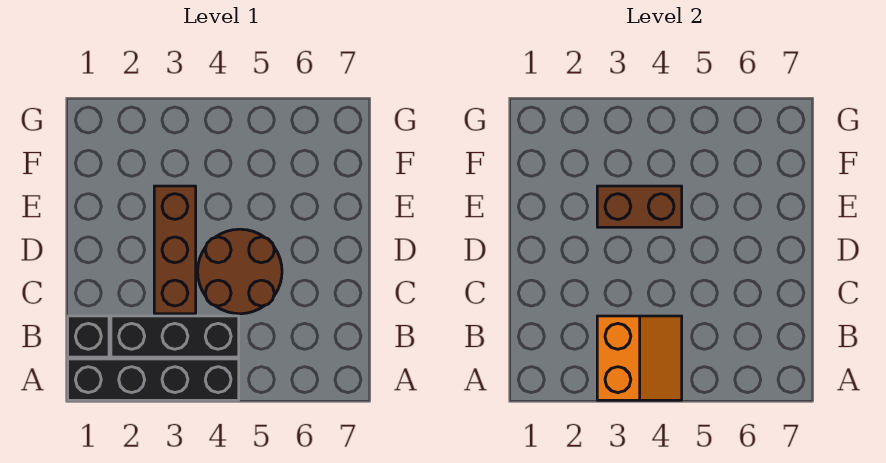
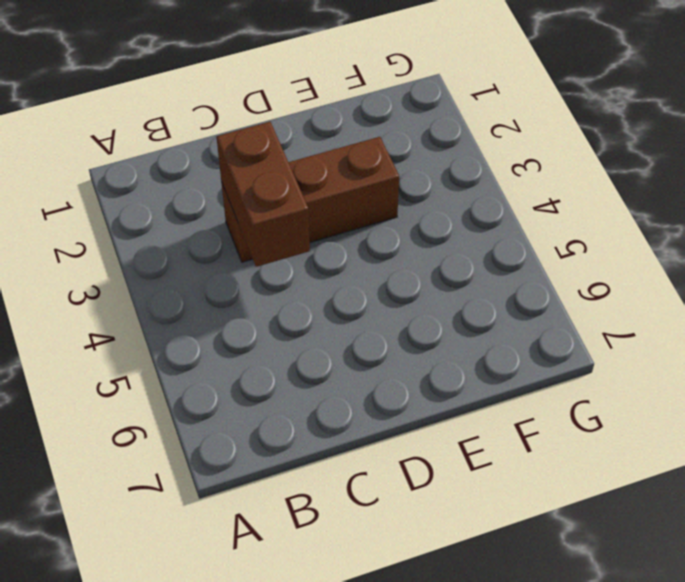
brown brick C3:C4 level 2 -> brown brick E3:E4 level 2
none -> black brick A1:A4 level 1
none -> black brick B1 level 1

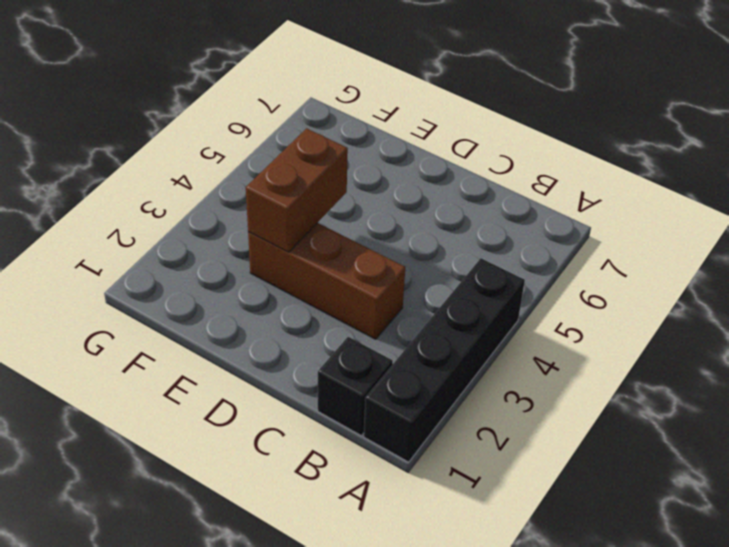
none -> black brick B2:B4 level 1
none -> brown round brick C4:D5 level 1

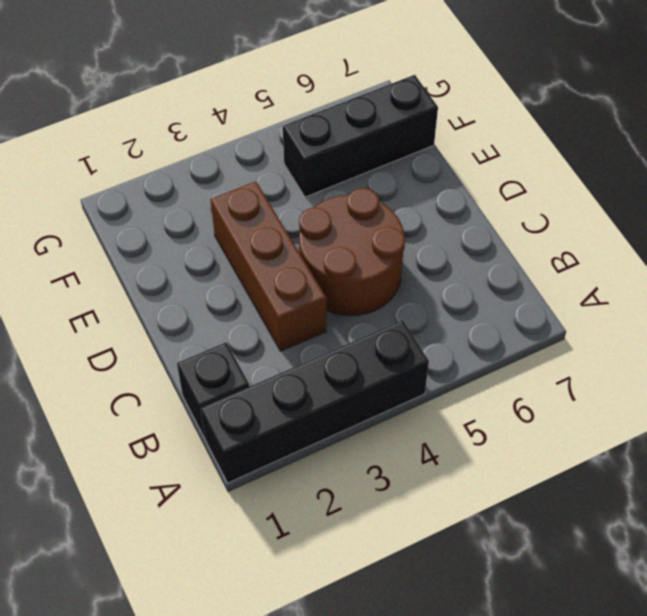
black brick F5:F7 level 1 -> black brick B2:B4 level 1
none -> orange slope A3:B4 level 2 top 3
none -> brown brick E3:E4 level 2

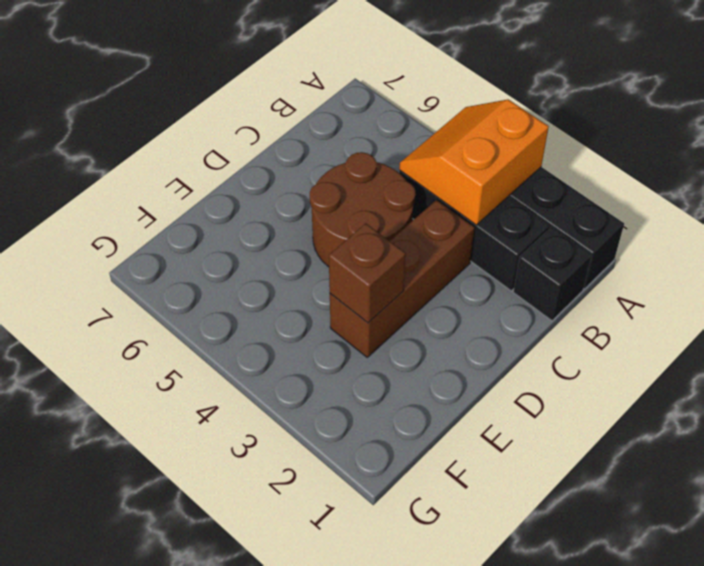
brown brick E3 level 2 -> brown brick E3:E4 level 2

